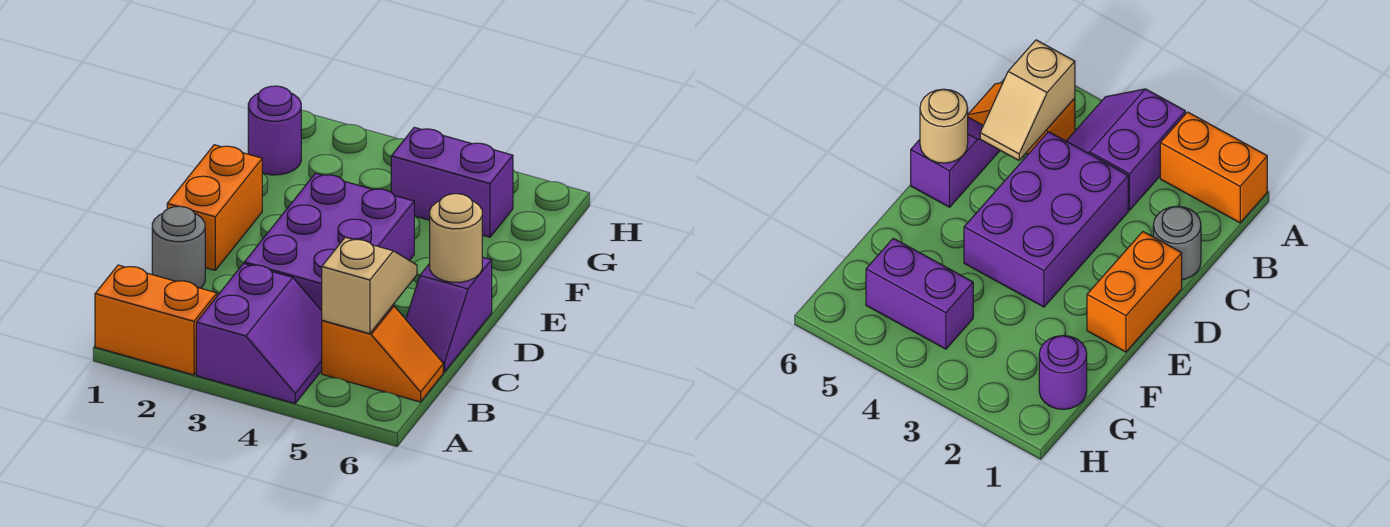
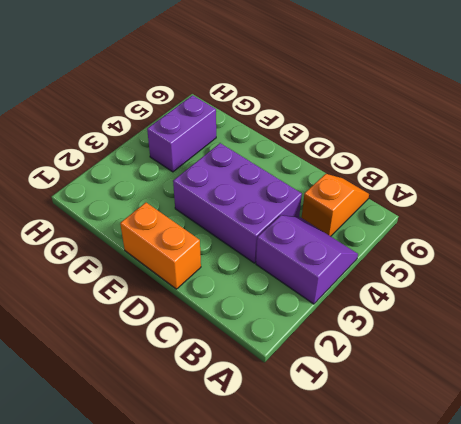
none -> orange brick A1:A2 level 1
none -> grey round brick C1 level 1

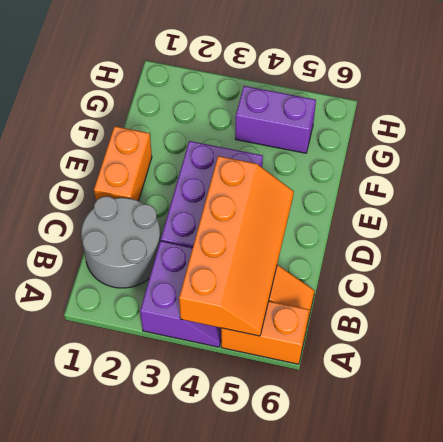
orange slope A4:D5 level 2 top 4 -> tan slope B5:C5 level 2 top B
orange brick A5:A6 level 1 -> orange brick A1:A2 level 1
grey round brick B1:C2 level 1 -> grey round brick C1 level 1
none -> purple slope C6:D6 level 1 top D
none -> purple round brick G1 level 1

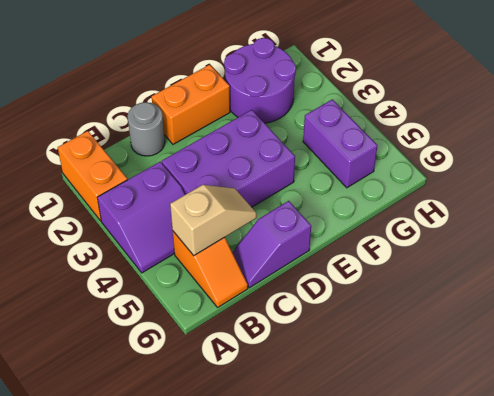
purple round brick F1:G2 level 1 -> purple round brick G1 level 1
none -> tan round brick D6 level 2

